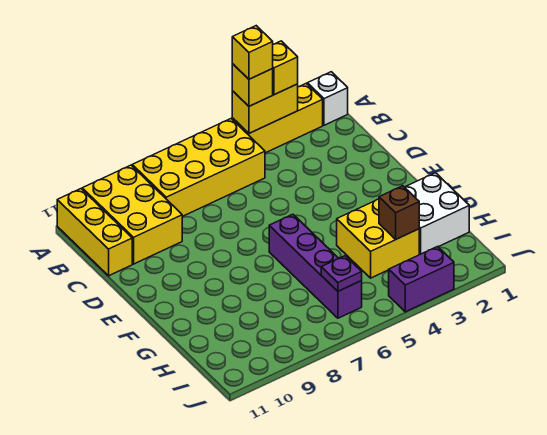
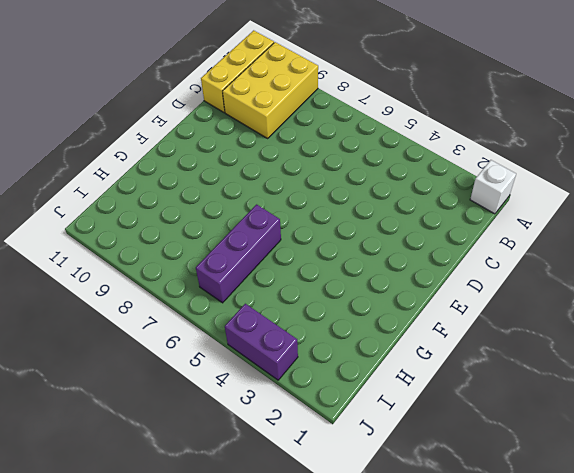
purple brick G6:I6 level 1 -> purple brick F6:I6 level 1
none -> yellow brick A2:A4 level 1
none -> yellow brick A5:B8 level 1
none -> white brick G1:H2 level 1

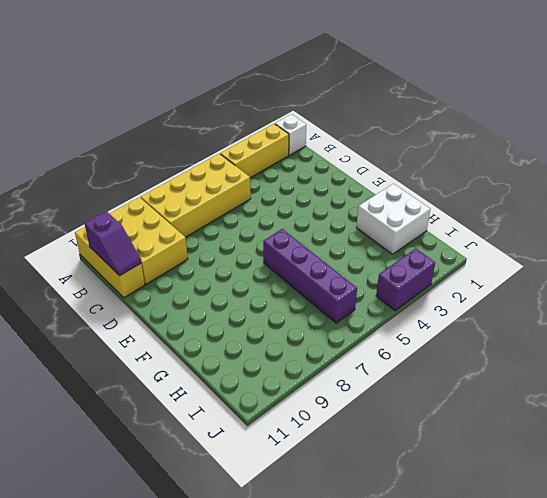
purple slope B11:C11 level 2 top B -> none
none -> yellow brick G3:H4 level 1
none -> yellow brick A3:A4 level 2
none -> brown brick H3 level 2

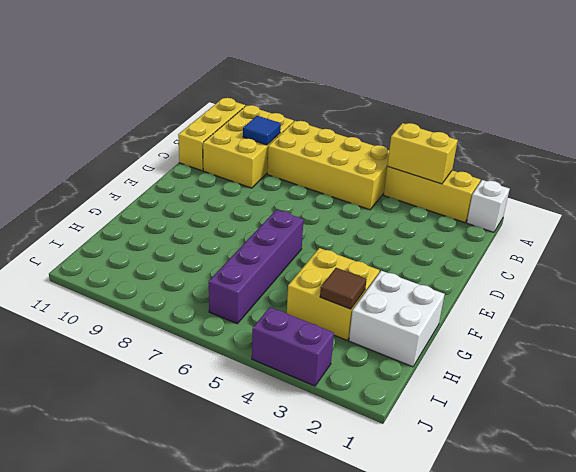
blue tile B9 level 2 -> none
brown tile H3 level 2 -> brown brick H3 level 2
none -> purple plate I6 level 2
none -> yellow brick A3 level 3
none -> yellow brick A4 level 3

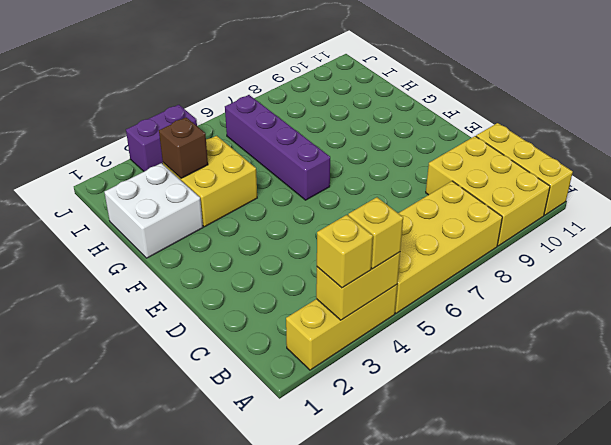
none -> white brick A1 level 1
none -> purple plate I6 level 2
none -> yellow brick A4 level 4

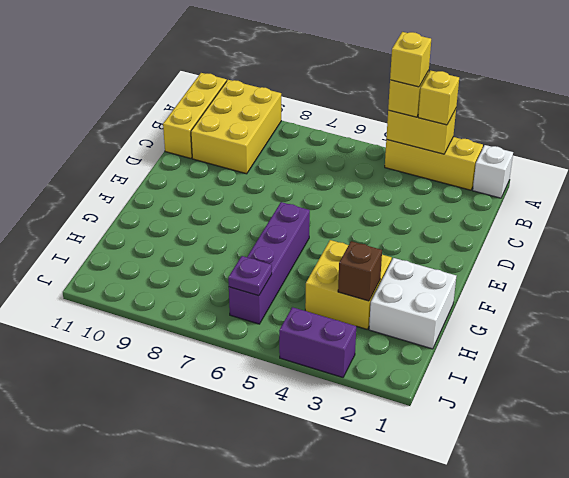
none -> yellow brick A5:B8 level 1

